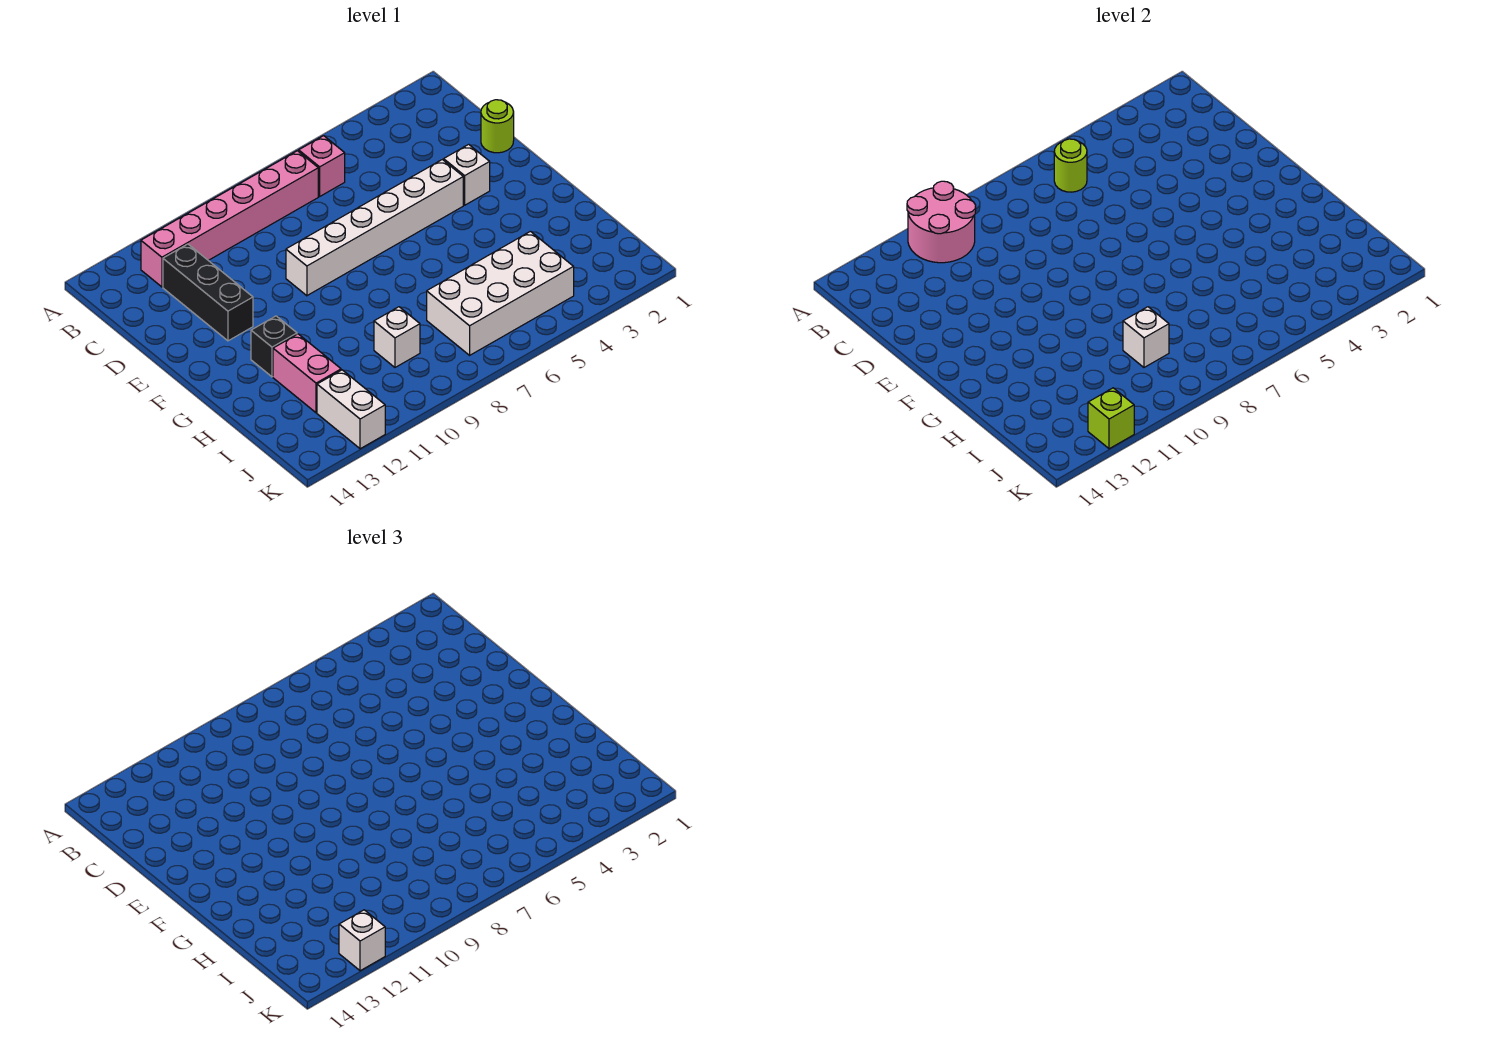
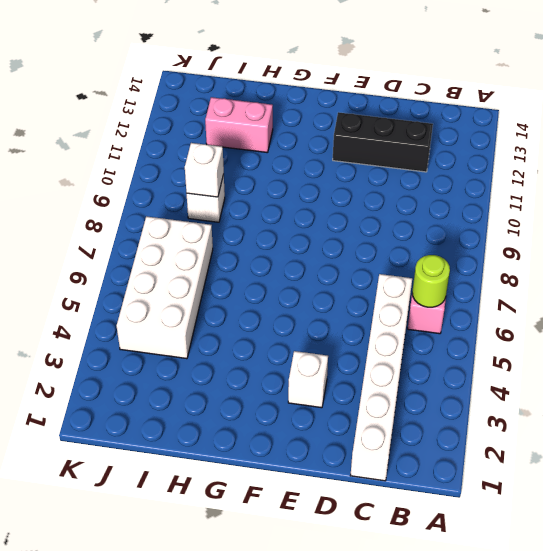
white brick C1:C6 level 1 -> white brick E4:E9 level 1
none -> pink brick B7:B12 level 1
none -> lime round brick D1 level 1
none -> black brick G12 level 1

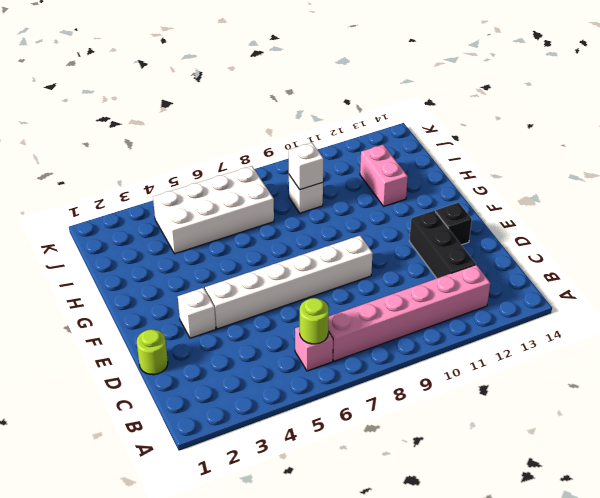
black brick E13 level 1 -> black brick G12 level 1
none -> white brick J12:K12 level 1
none -> pink round brick A10:B11 level 2
none -> lime brick K12 level 2

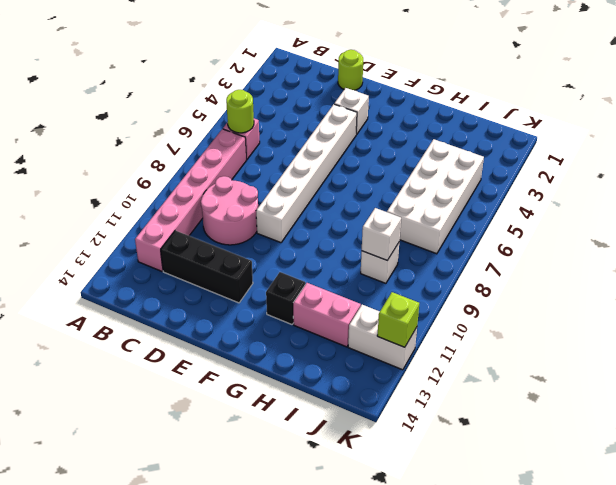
pink round brick C9:D10 level 1 -> pink round brick A10:B11 level 2
none -> white brick K12 level 3

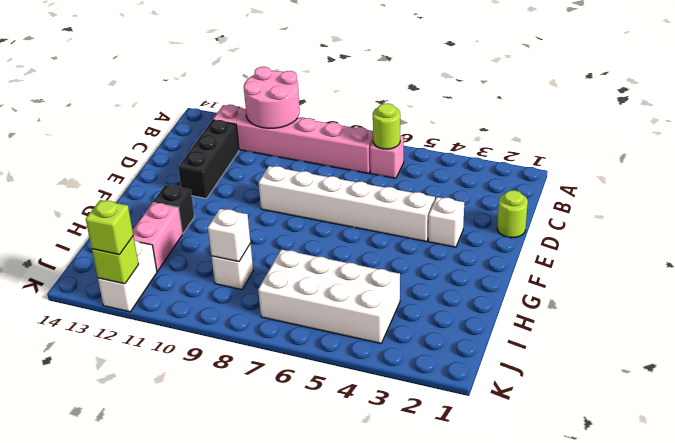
lime brick K12 level 3 -> white brick K12 level 3

